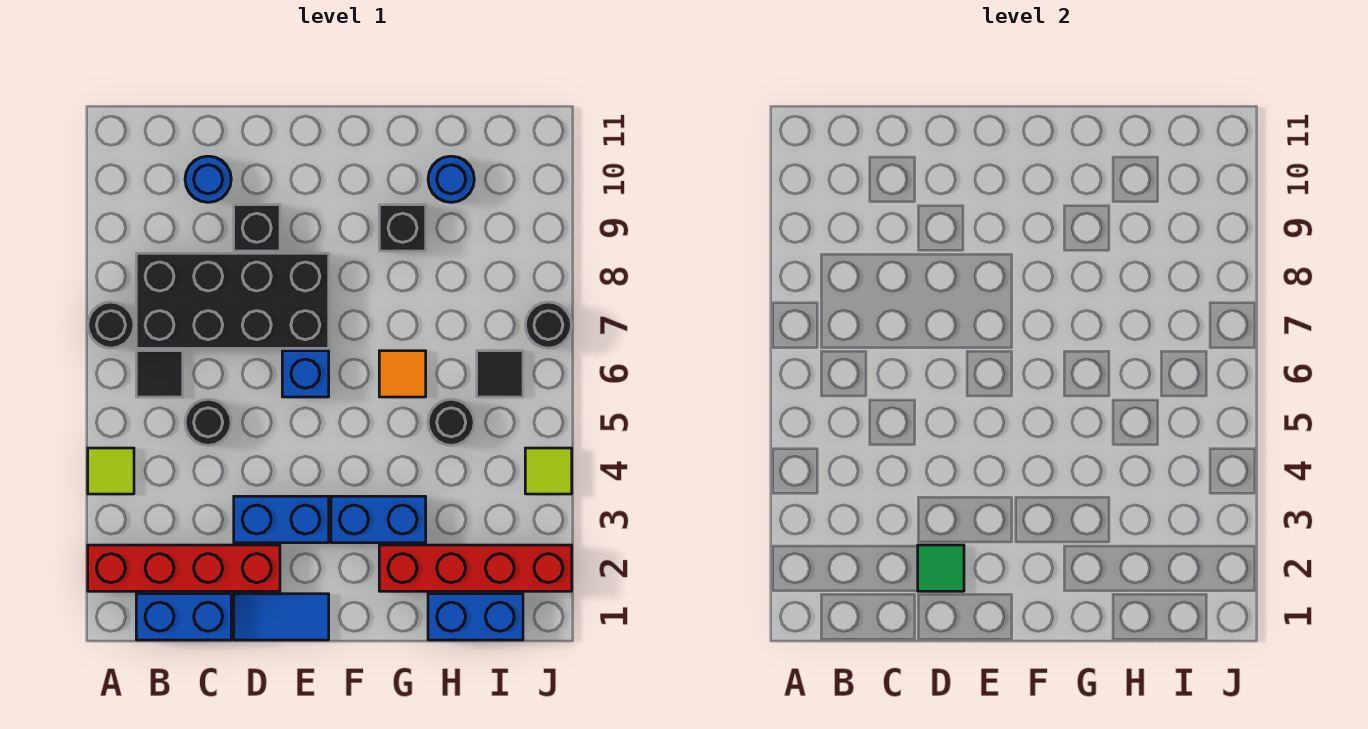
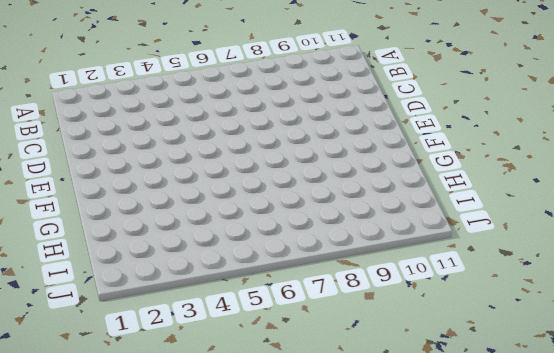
none -> red brick A2:D2 level 1
none -> lime tile A4 level 1
none -> black round brick A7 level 1

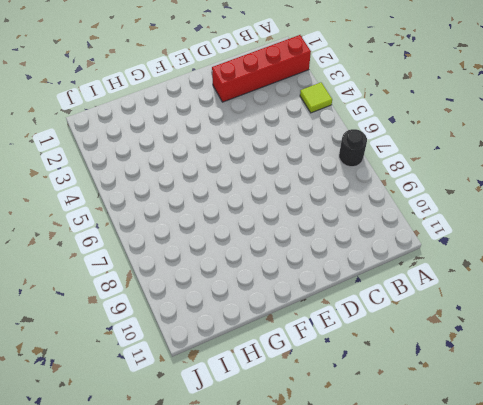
none -> blue brick B1:C1 level 1
none -> black tile B6 level 1
none -> black brick B7:E8 level 1

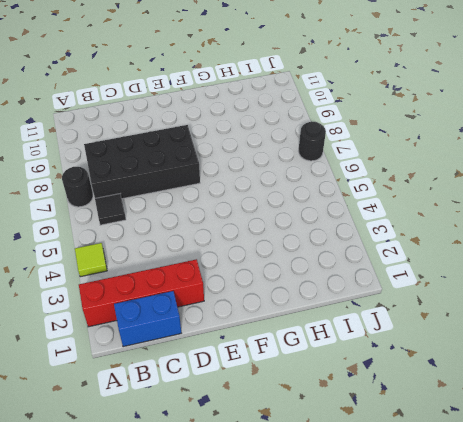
none -> black round brick C5 level 1
none -> blue round brick C10 level 1
none -> blue tile D1:E1 level 1

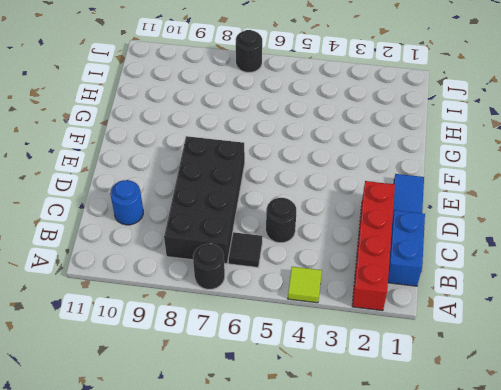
none -> blue brick D3:E3 level 1
none -> black brick D9 level 1
none -> blue brick E6 level 1

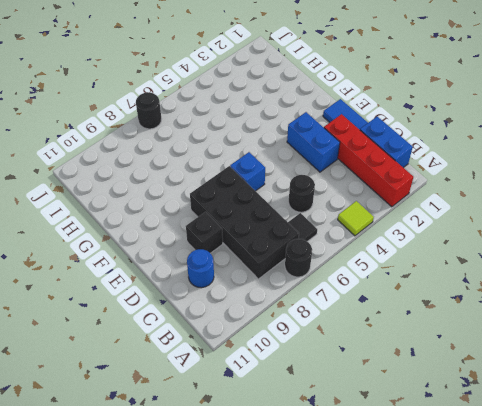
none -> blue brick F3:G3 level 1
none -> red brick G2:J2 level 1
none -> orange tile G6 level 1

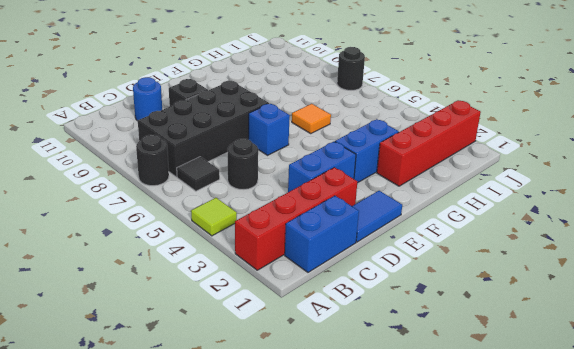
none -> black brick G9 level 1
none -> blue brick H1:I1 level 1
none -> black round brick H5 level 1

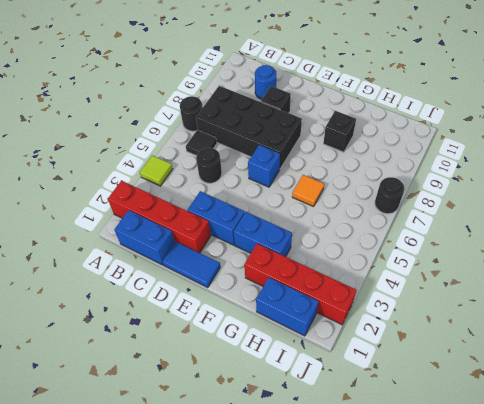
none -> black round brick H5 level 1
none -> blue round brick H10 level 1
none -> black tile I6 level 1

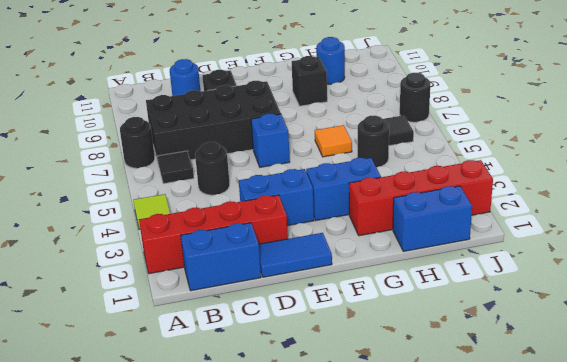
none -> lime tile J4 level 1
none -> green tile D2 level 2

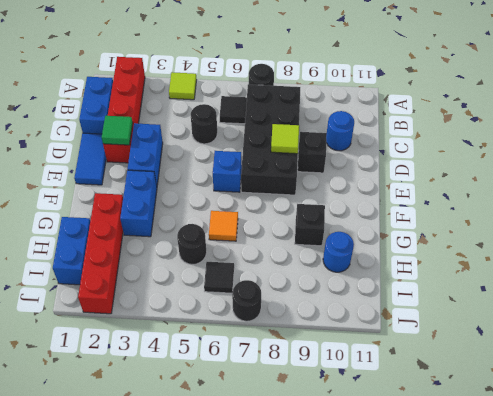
lime tile D8 level 2 -> lime tile J4 level 1

